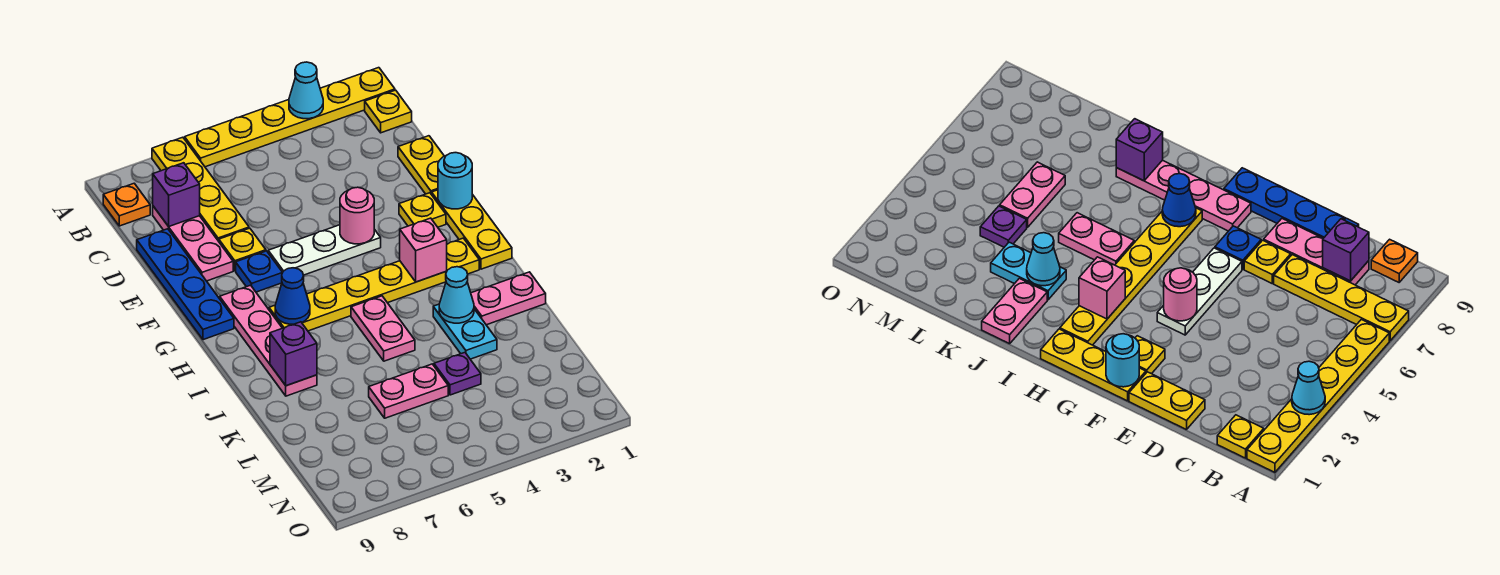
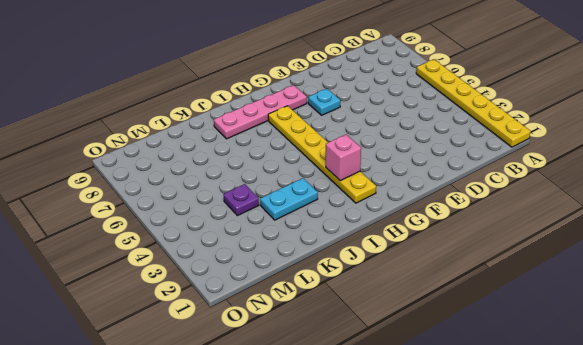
cyan plate F7 level 1 -> blue plate F7 level 1
none -> yellow plate A7:D7 level 1
none -> yellow plate B1 level 1
none -> orange plate B9 level 1

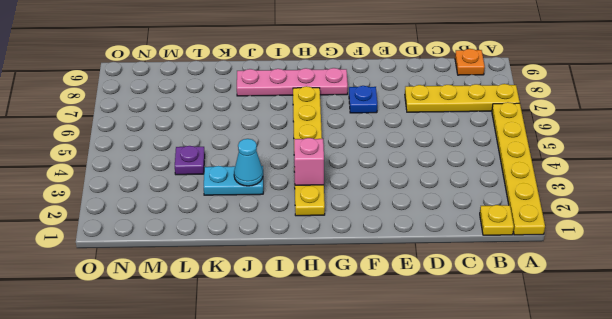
none -> pink plate C8:E8 level 1
none -> yellow plate D1:E1 level 1
none -> blue plate D9:G9 level 1

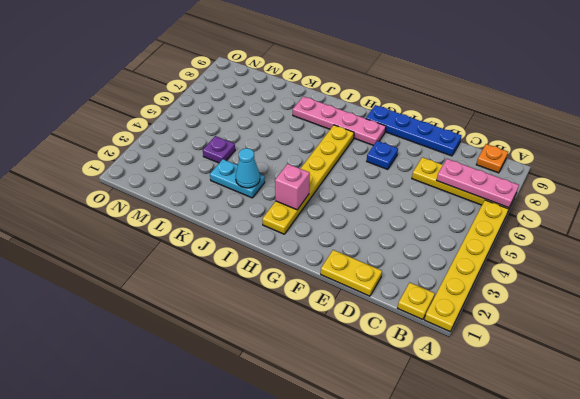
pink plate A7:C7 level 2 -> pink plate C8:E8 level 1
none -> yellow plate E7 level 1
none -> yellow plate F1:H1 level 1
none -> yellow plate F2 level 1

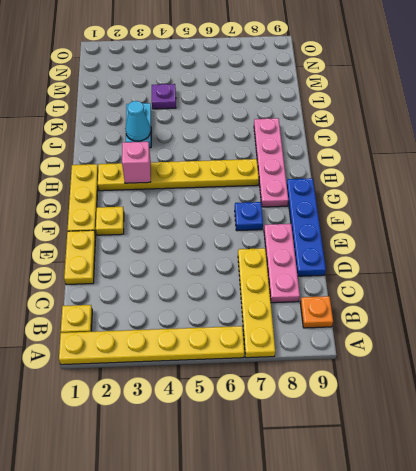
none -> yellow plate E7 level 1
none -> white plate F4:F6 level 1
none -> pink plate I5:J5 level 1

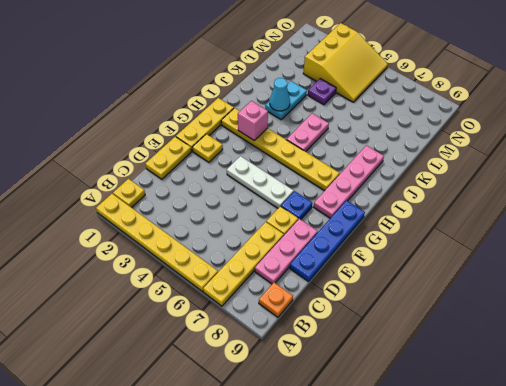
yellow slope M3:O5 level 1 top 3 -> none
none -> pink plate J1:J2 level 1
none -> pink plate L5:L6 level 1
none -> cyan cone A3 level 2

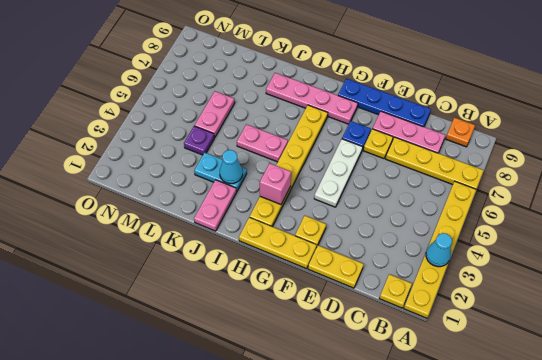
none -> purple brick C8 level 2
none -> cyan round brick F1 level 2
none -> pink round brick F4 level 2

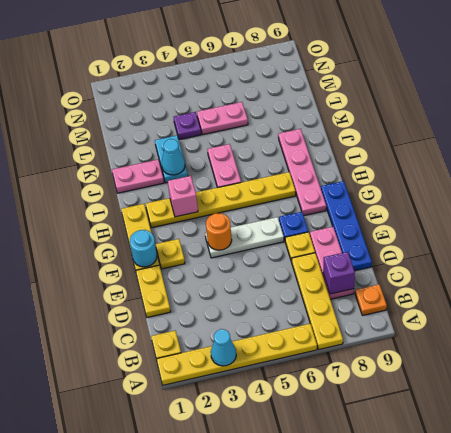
orange round brick F4 level 2 -> pink round brick F4 level 2
none -> blue cone H7 level 2
none -> purple brick J8 level 2

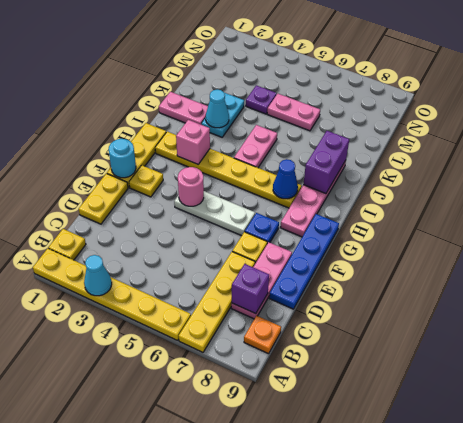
purple brick I8:J8 level 2 -> purple brick J8 level 2

